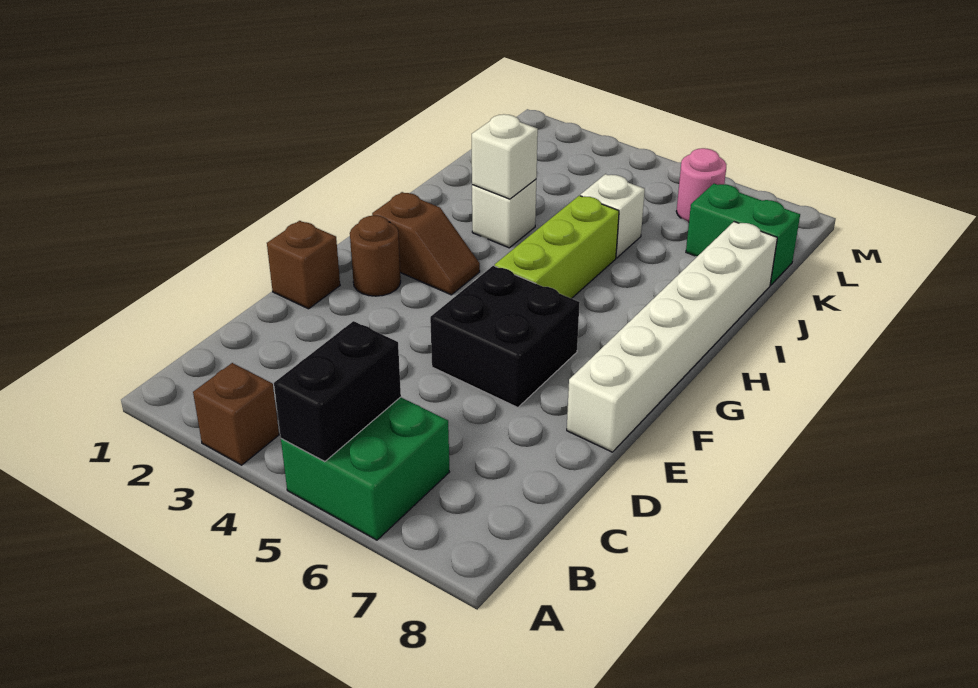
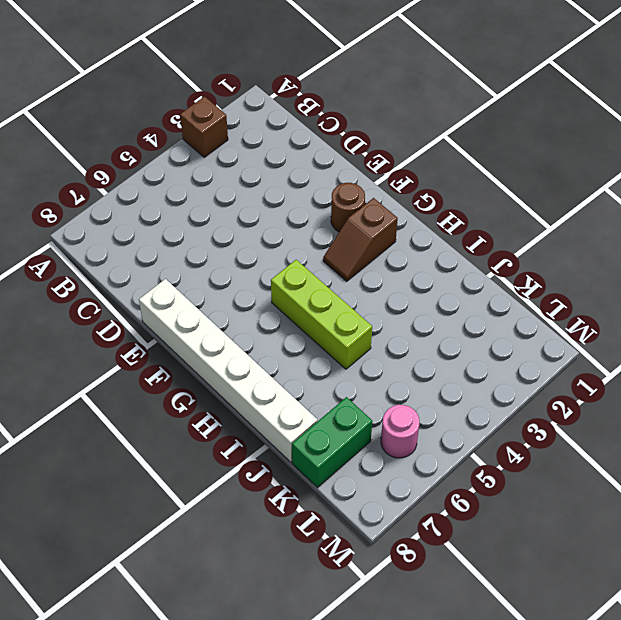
none -> green brick A5:B6 level 1
none -> brown brick E1 level 1
none -> black brick E5:F6 level 1

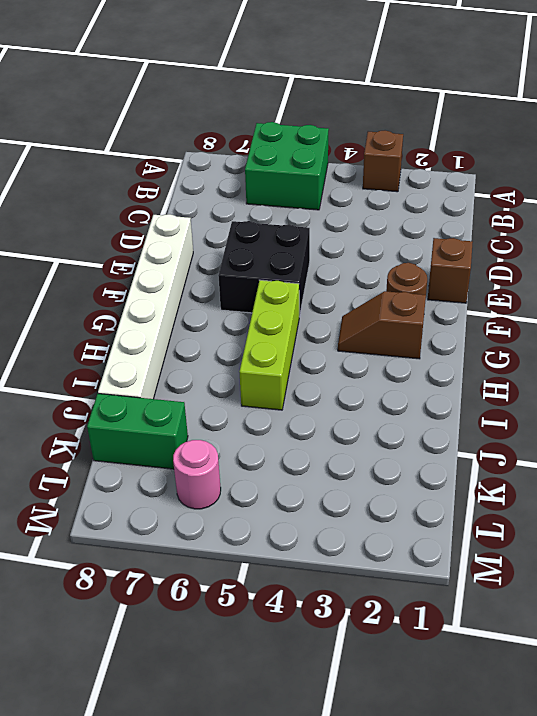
none -> white brick I3 level 1
none -> white brick J5 level 1
none -> black brick A5:B5 level 2

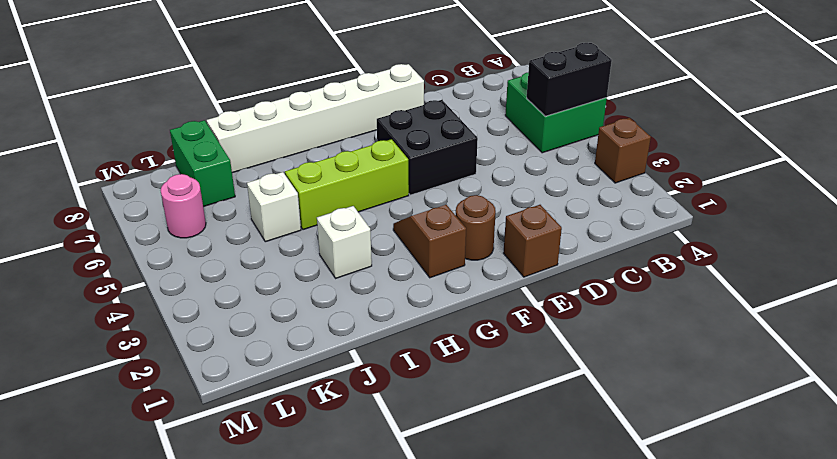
none -> white brick I3 level 2

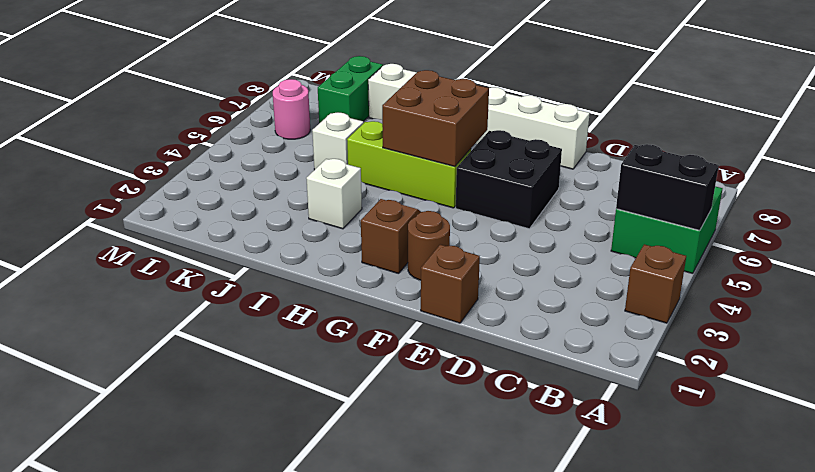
brown brick G5:H6 level 2 -> none
none -> white brick I3 level 2

